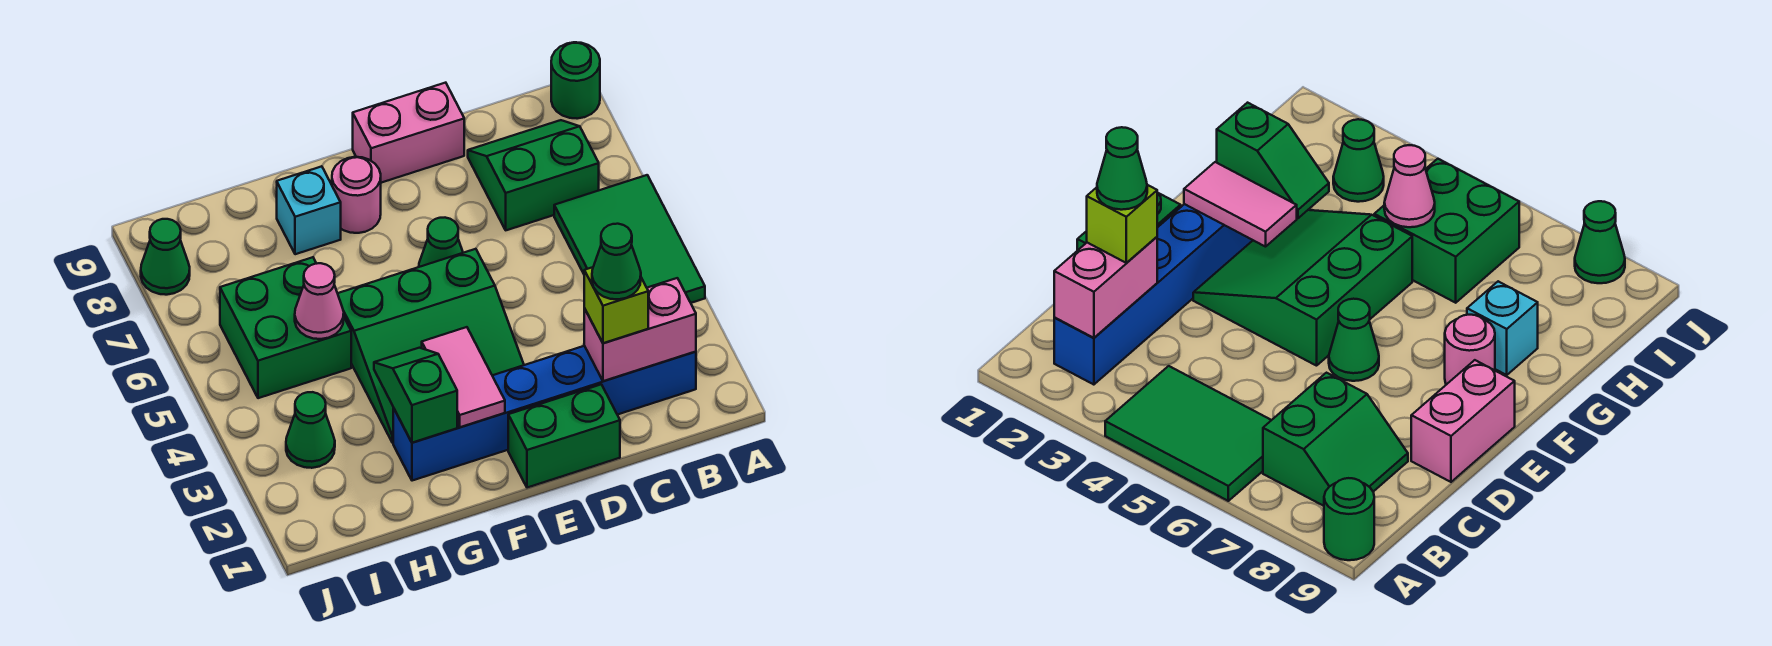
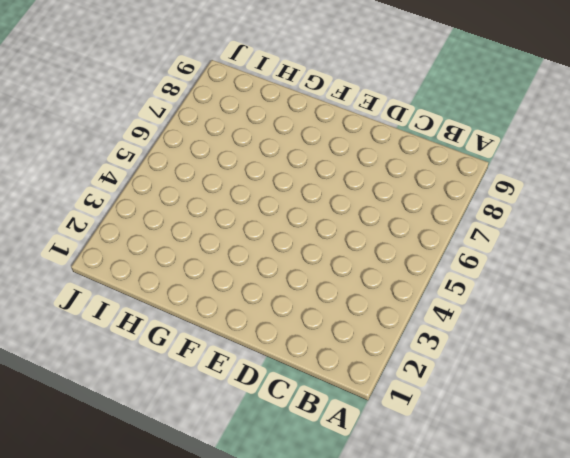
none -> green tile A4:B6 level 1
none -> green round brick A9 level 1
none -> blue brick B2:G2 level 1

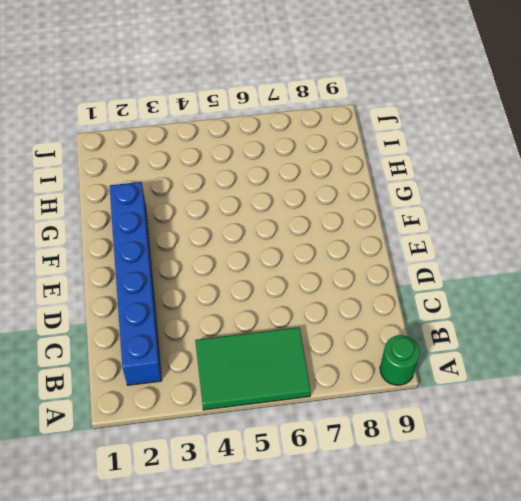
none -> green slope B7:C8 level 1 top 7
none -> green brick D1:E1 level 1
none -> pink brick D9:E9 level 1

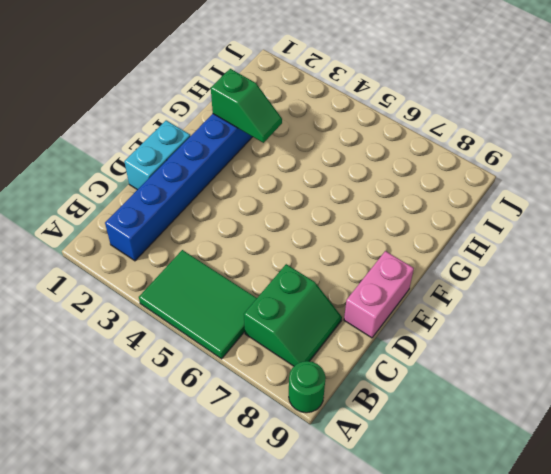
cyan brick D1:E1 level 1 -> green brick D1:E1 level 1
none -> green slope E3:G5 level 1 top 5
none -> green cone E6 level 1
none -> pink round brick F8 level 1

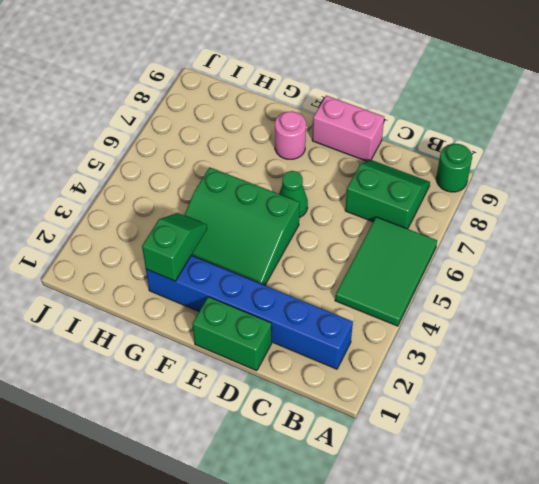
none -> cyan brick G8 level 1
none -> green brick H5:I6 level 1
none -> green cone I3 level 1

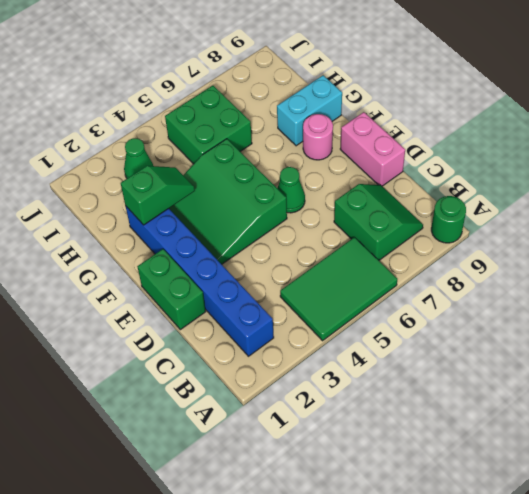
cyan brick G8:G9 level 1 -> cyan brick G8 level 1
none -> green cone J8 level 1
none -> pink brick B2:C2 level 2
none -> pink tile F2:F3 level 2

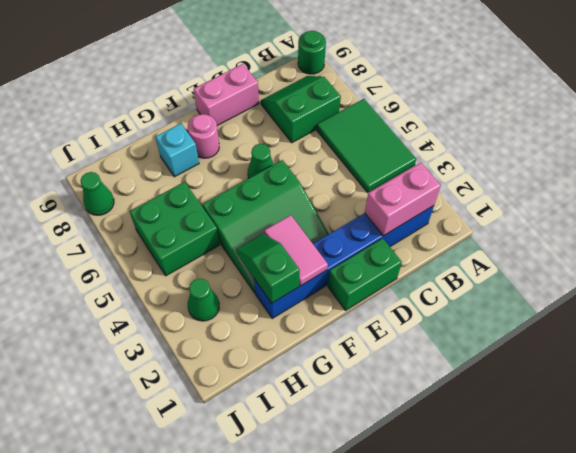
none -> pink cone H5 level 2
none -> lime brick C2 level 3
none -> green cone C2 level 4

